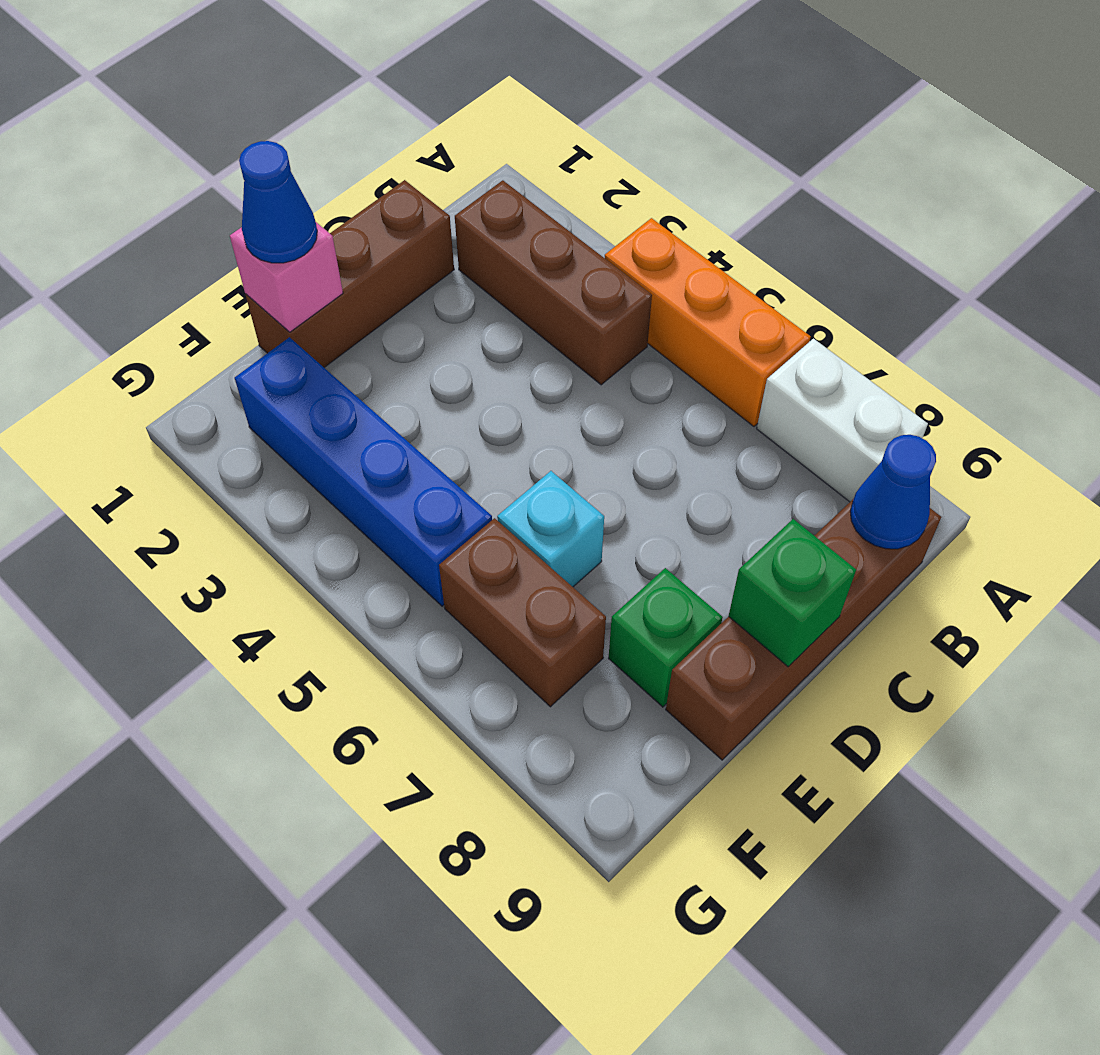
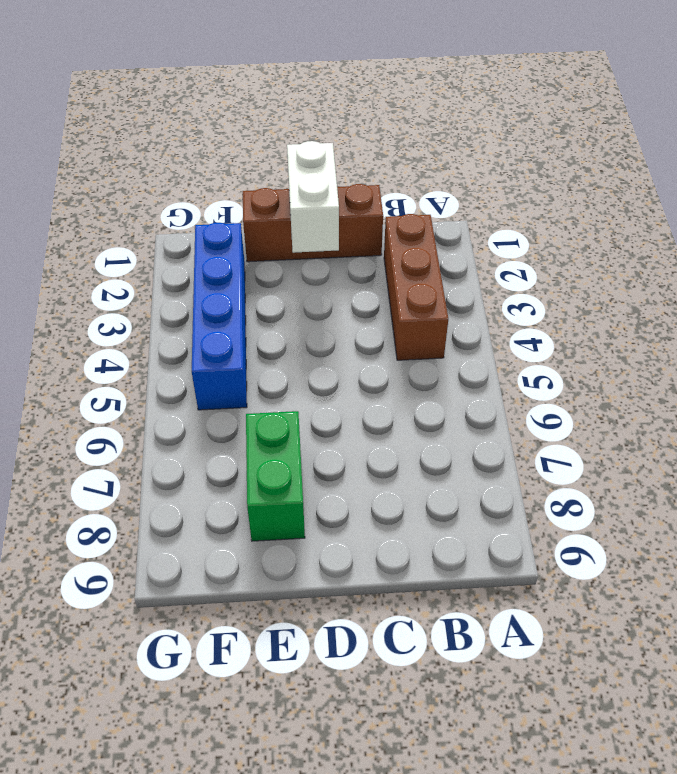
white brick D1:D2 level 2 -> white brick A7:A8 level 1
green brick E7:E8 level 1 -> green brick E8 level 1
none -> orange brick A4:A6 level 1
none -> brown brick B9:E9 level 1
none -> cyan brick E6 level 1

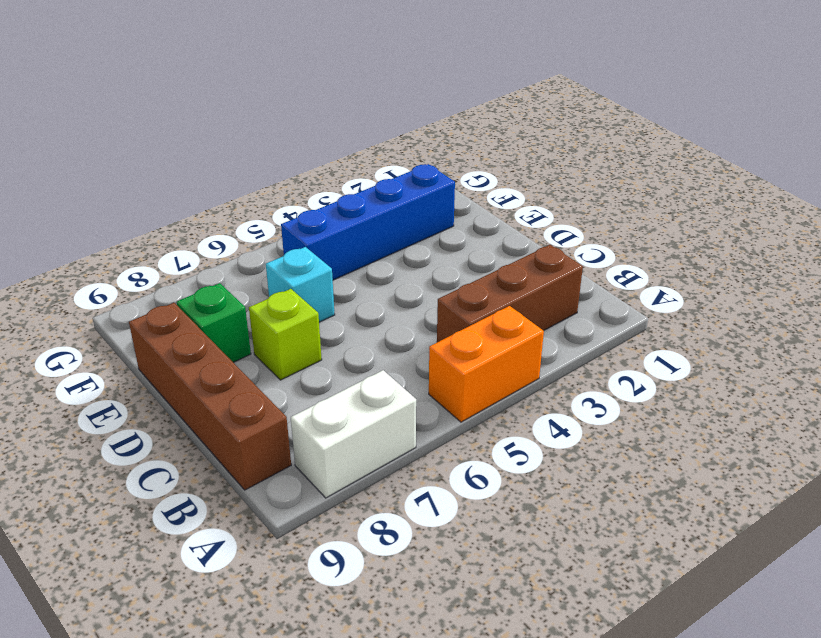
orange brick A4:A5 level 1 -> orange brick A4:A6 level 1
lime brick D7 level 1 -> none
none -> brown brick C1:E1 level 1
none -> brown brick F6:F7 level 1
none -> blue cone B9 level 2

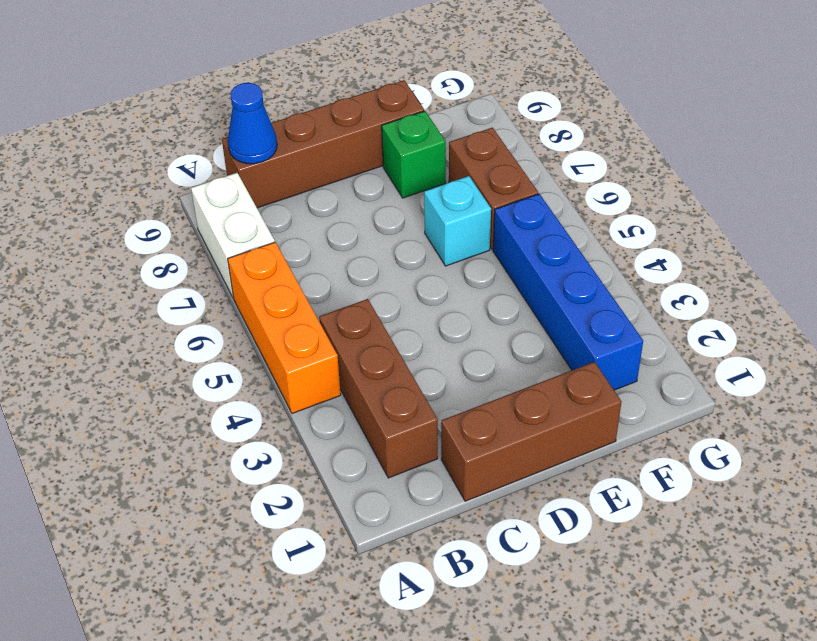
none -> green brick D9 level 2
none -> pink brick E1 level 2
none -> blue cone E1 level 3

